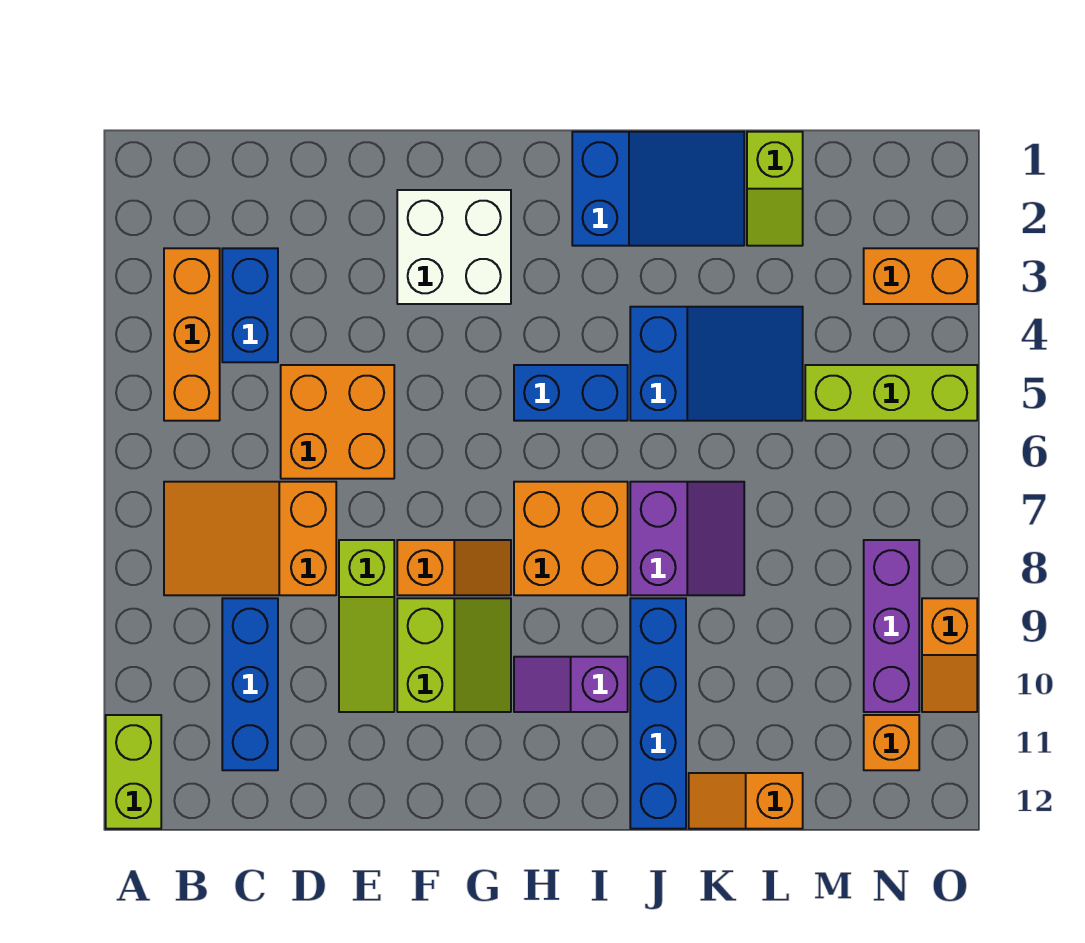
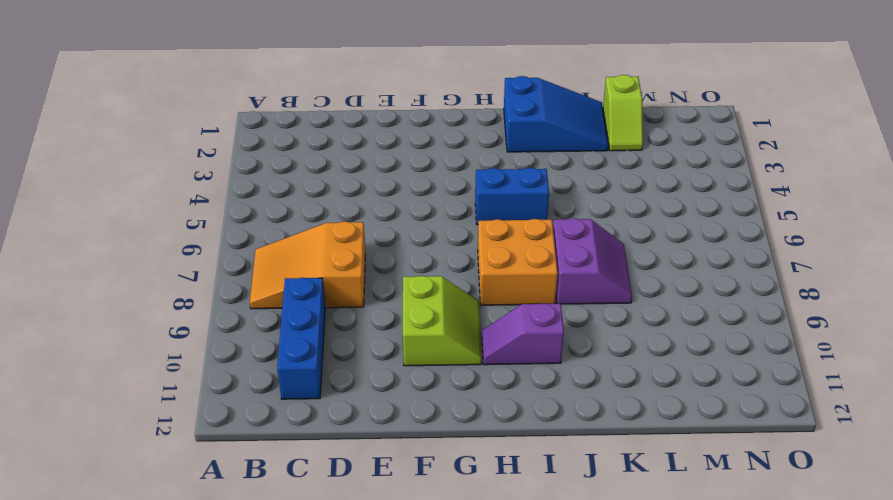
none -> lime brick A11:A12 level 1
none -> orange brick B3:B5 level 1
none -> blue brick C3:C4 level 1

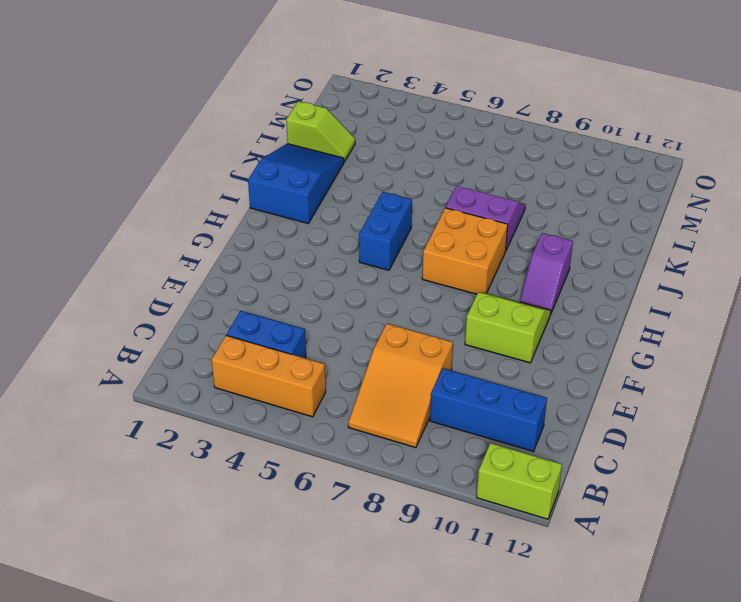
none -> orange brick D5:E6 level 1
none -> lime slope E8:E10 level 1 top 8
none -> white brick F2:G3 level 1

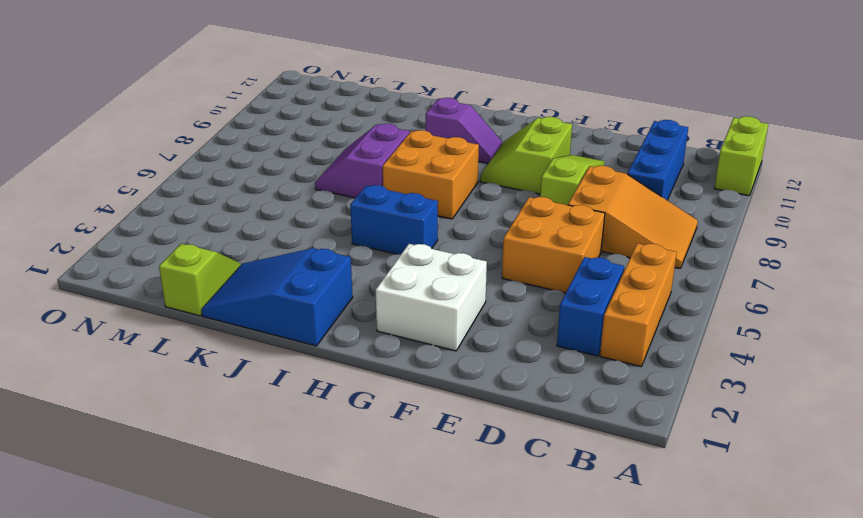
none -> orange slope F8:G8 level 1 top F
none -> blue slope J4:L5 level 1 top J
none -> blue brick J9:J12 level 1

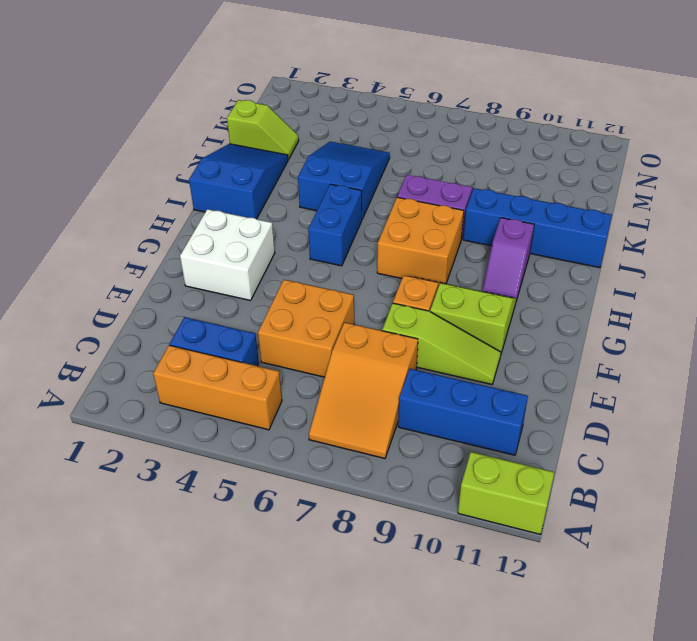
none -> orange slope K12:L12 level 1 top L
none -> lime brick M5:O5 level 1
none -> orange brick N3:O3 level 1

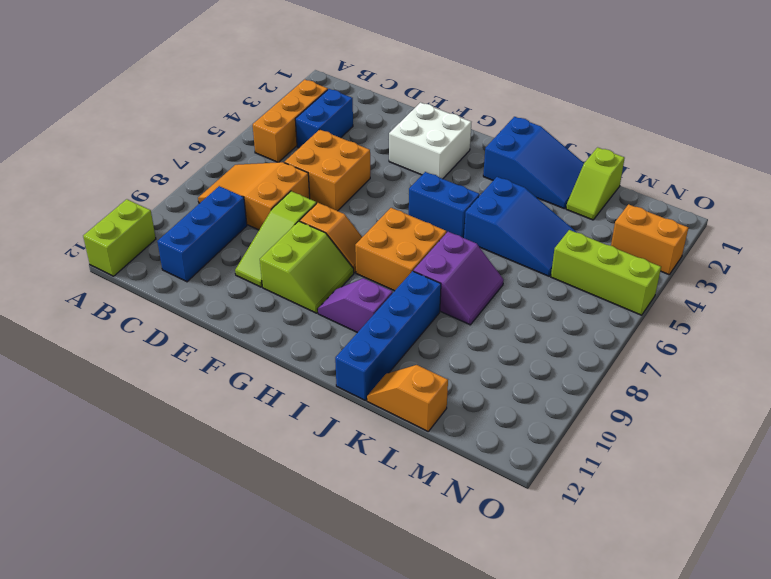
none -> purple brick N8:N10 level 1
none -> orange brick N11 level 1
none -> orange slope O9:O10 level 1 top 9

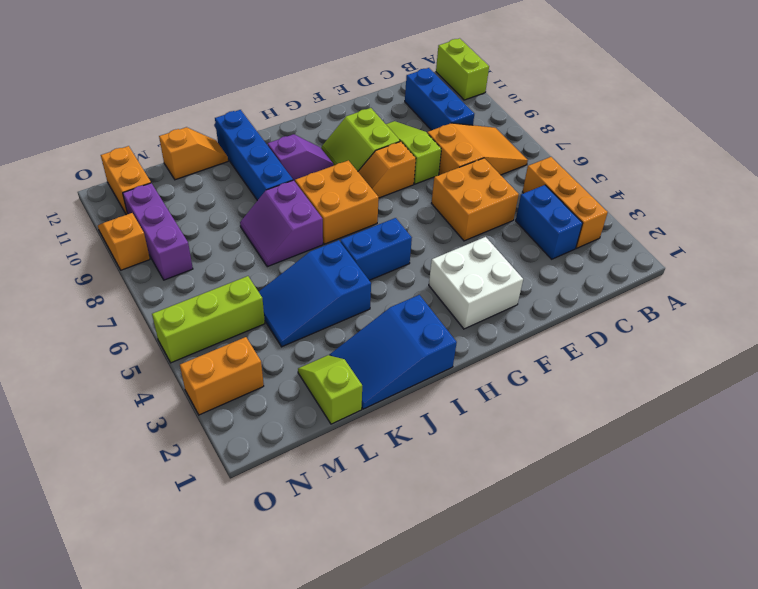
orange brick N11:N12 level 1 -> orange brick N11 level 1

